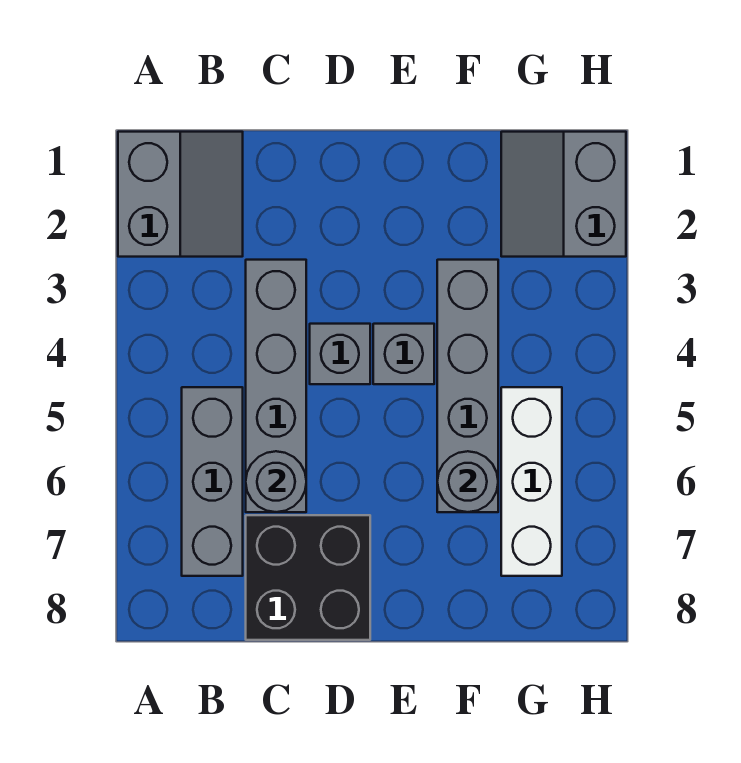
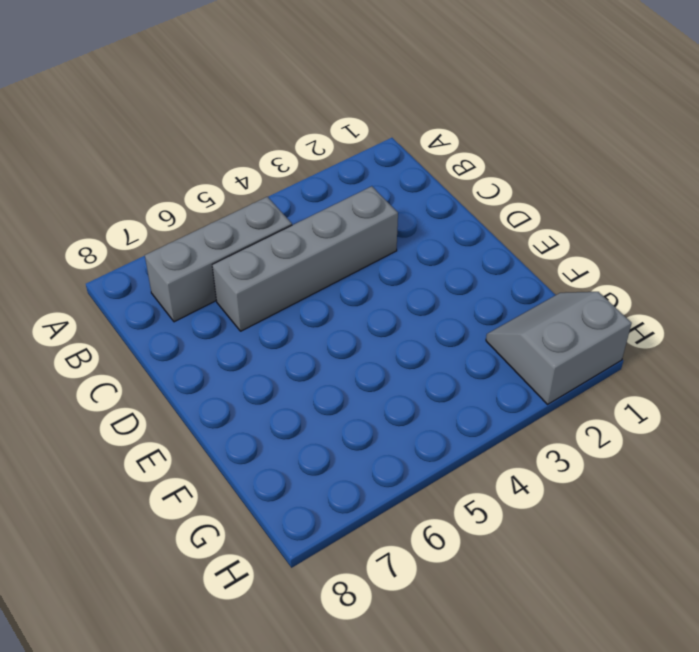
none -> grey slope A1:B2 level 1 top A
none -> black brick C7:D8 level 1

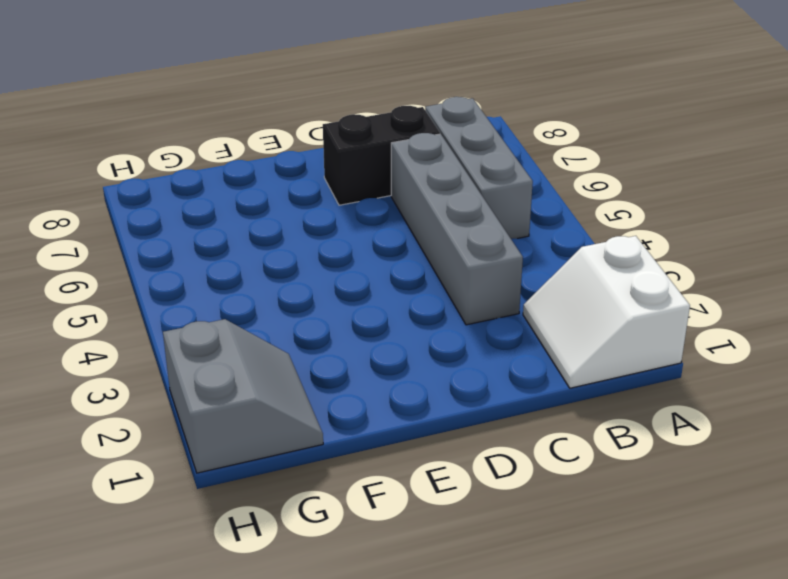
white slope A1:B2 level 1 top A -> grey slope A1:B2 level 1 top A
black brick C7:D7 level 1 -> black brick C7:D8 level 1
none -> grey brick D4 level 1
none -> grey brick E4 level 1

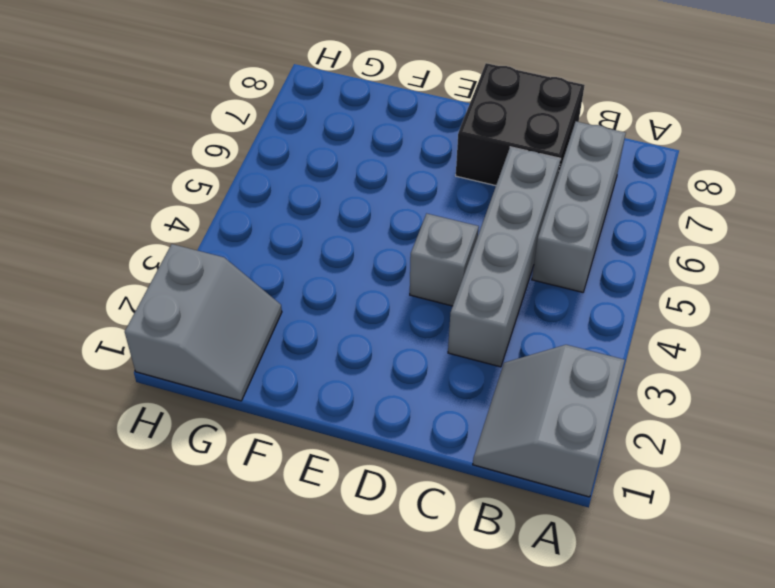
none -> grey brick E4 level 1
none -> grey brick F3:F6 level 1

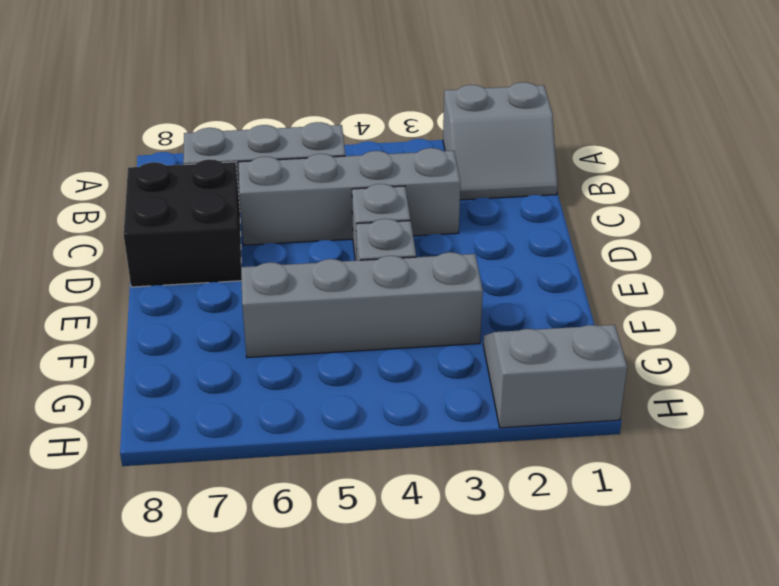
none -> white brick G5:G7 level 1
none -> grey round brick C6 level 2

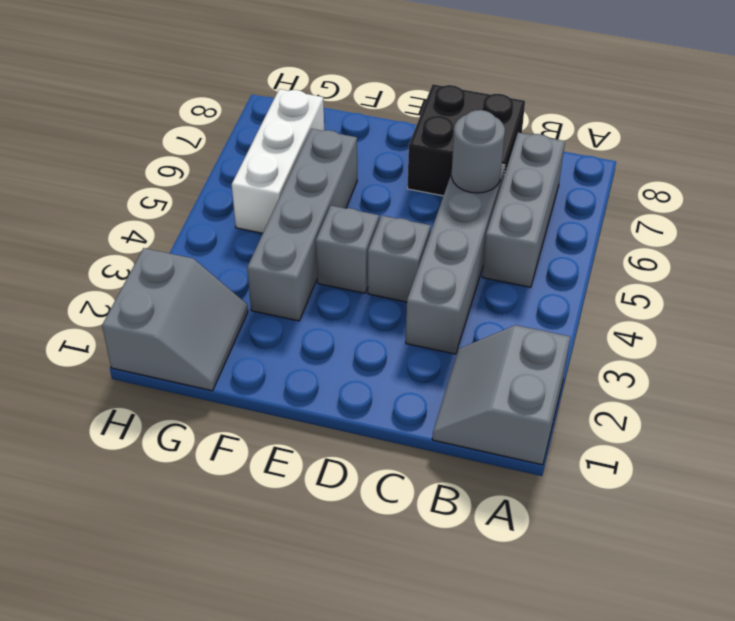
none -> grey round brick F6 level 2

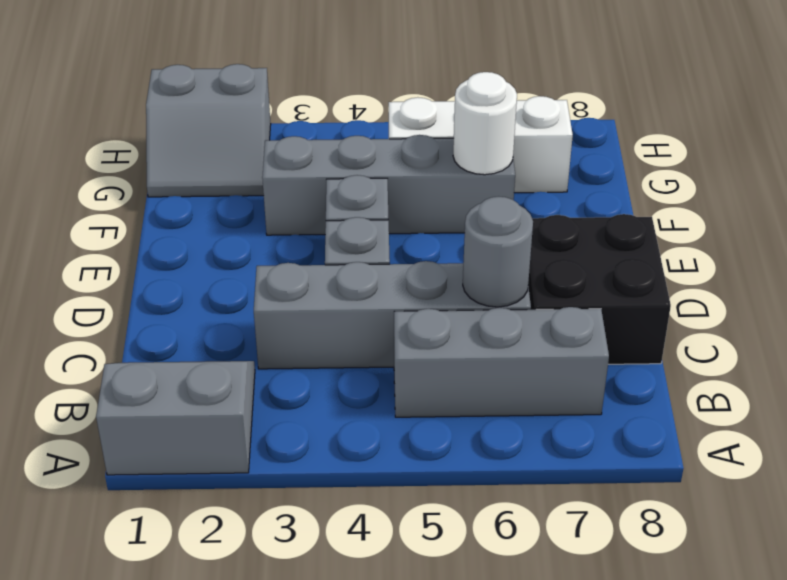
white round brick F6 level 2 -> grey round brick F6 level 2

